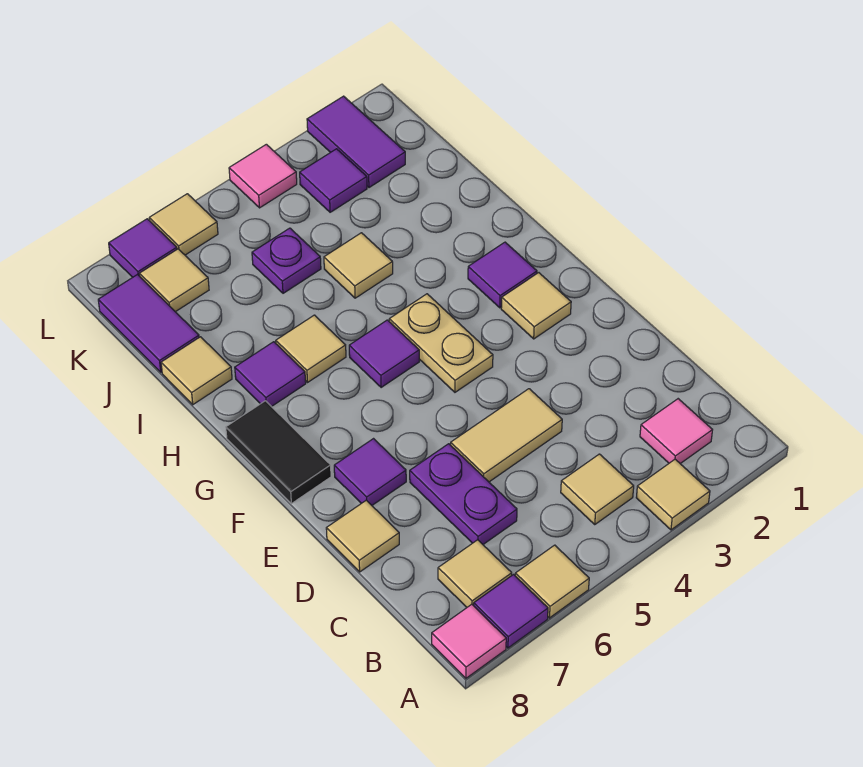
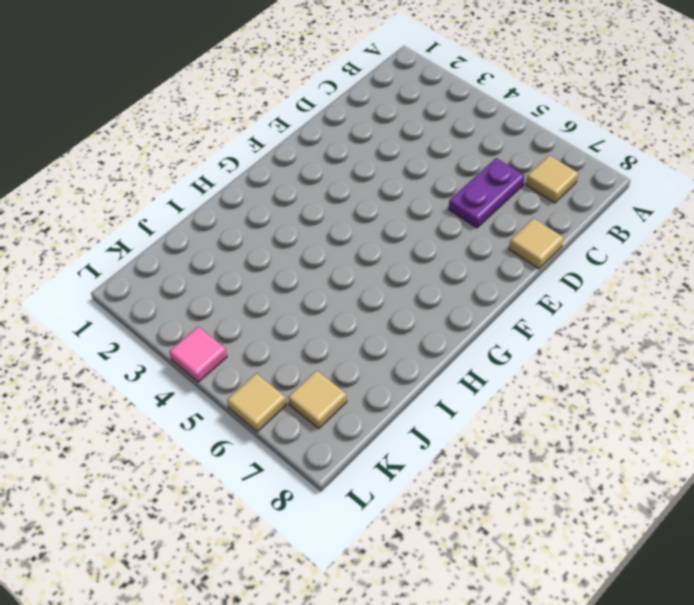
none -> tan tile A3 level 1
none -> tan tile A6 level 1
none -> purple tile A7 level 1

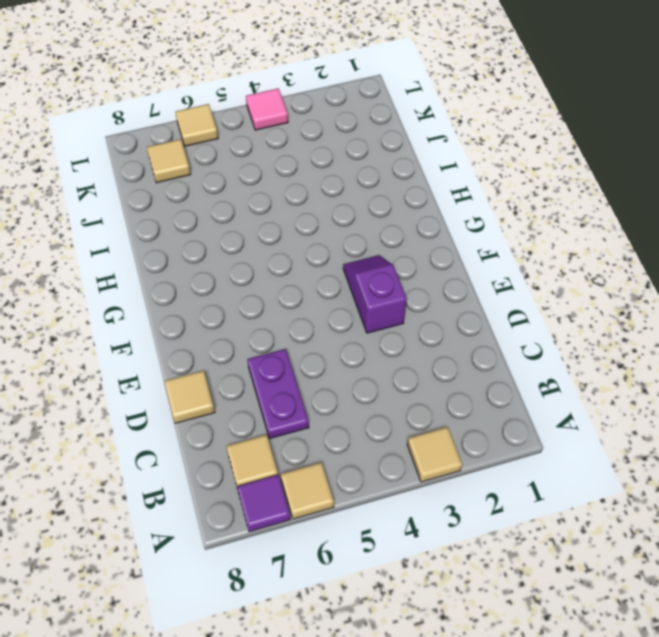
purple slope E3:F3 level 1 top E -> none
none -> pink tile A8 level 1
none -> pink tile B2 level 1
none -> tan tile B4 level 1

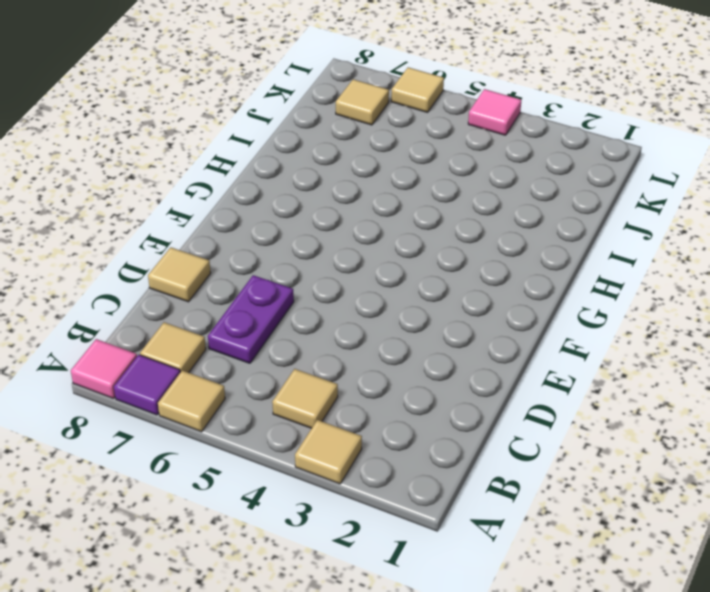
none -> pink tile B2 level 1
none -> tan tile D4:D5 level 1
none -> purple tile E7 level 1

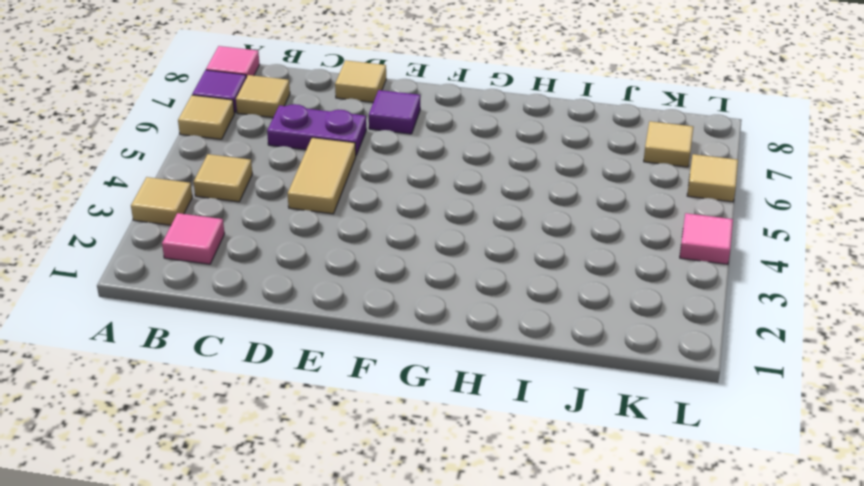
none -> tan tile F2 level 1
none -> tan plate F4:G4 level 1
none -> black tile F8:G8 level 1

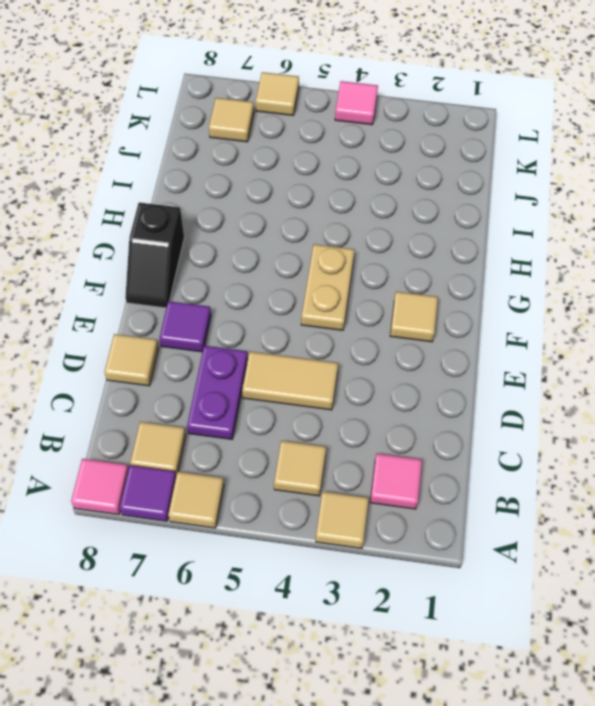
black slope F8:G8 level 1 top G -> black tile F8:G8 level 1
none -> purple tile G2 level 1
none -> purple tile G5 level 1
none -> tan tile H6 level 1

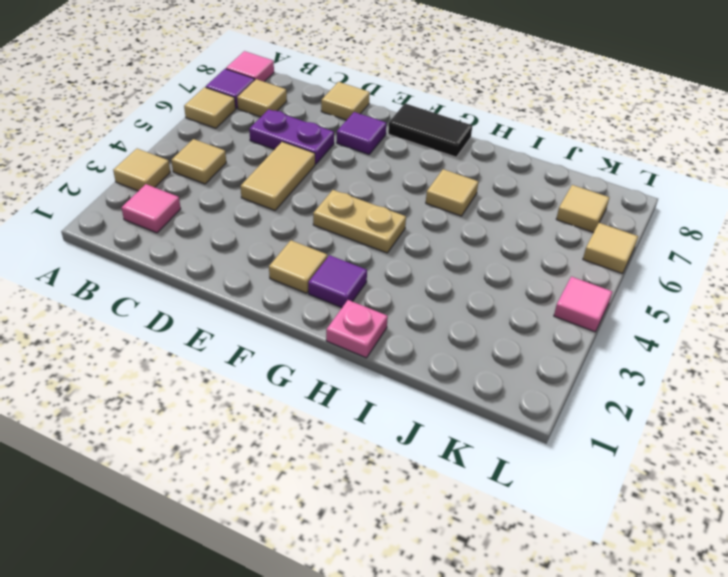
pink plate H1 level 1 -> none
none -> purple tile G5 level 1
none -> purple tile H7 level 1
none -> tan tile I4 level 1

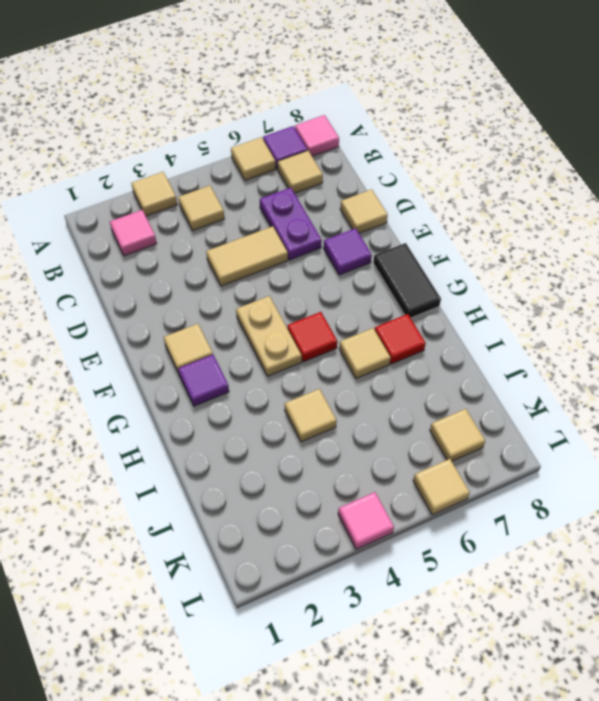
red tile G5 level 1 -> purple tile G5 level 1
red tile H7 level 1 -> purple tile H7 level 1
none -> tan tile I8 level 1
none -> purple plate J5 level 1
none -> purple tile J8:K8 level 1

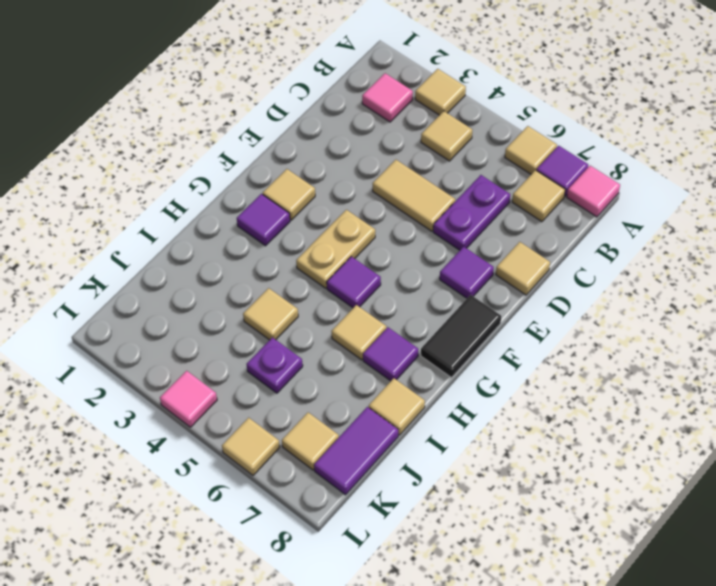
none -> purple tile K2:L2 level 1
none -> purple tile K3 level 1
none -> purple tile L7 level 1

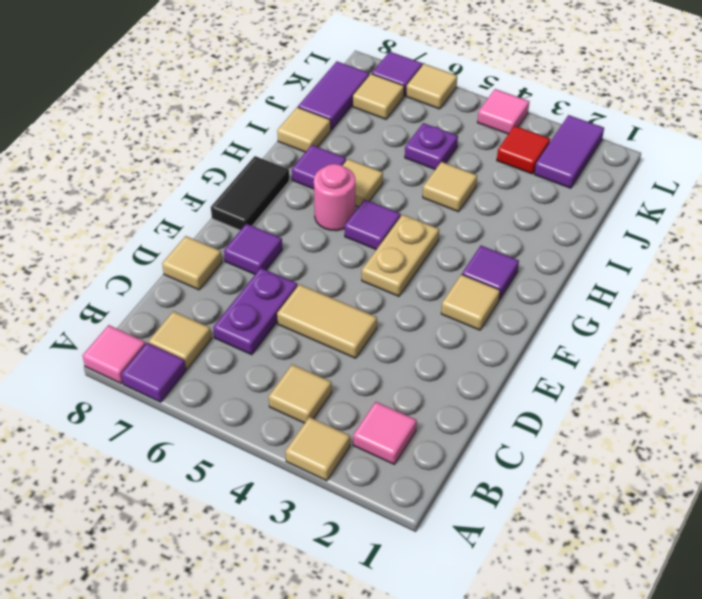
pink round brick G6 level 1 -> none
red tile K3 level 1 -> purple tile K3 level 1
none -> tan tile A6 level 1

